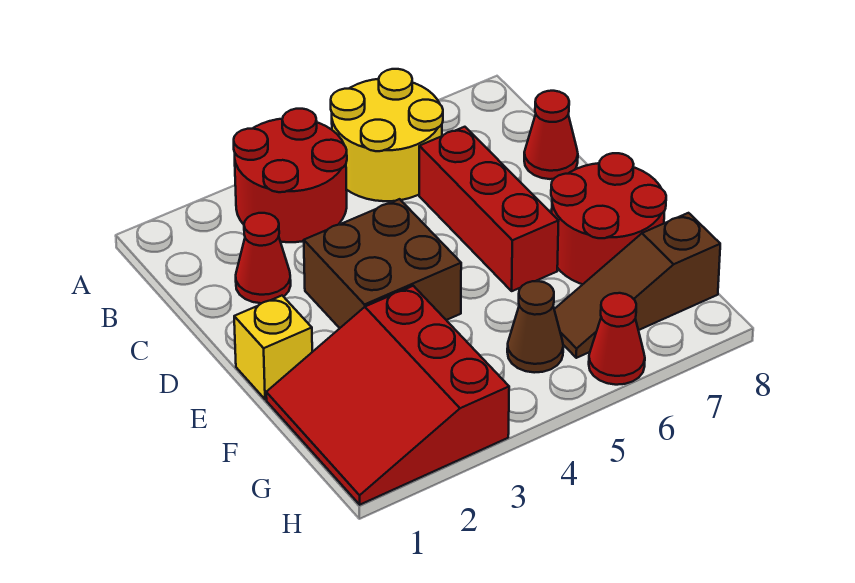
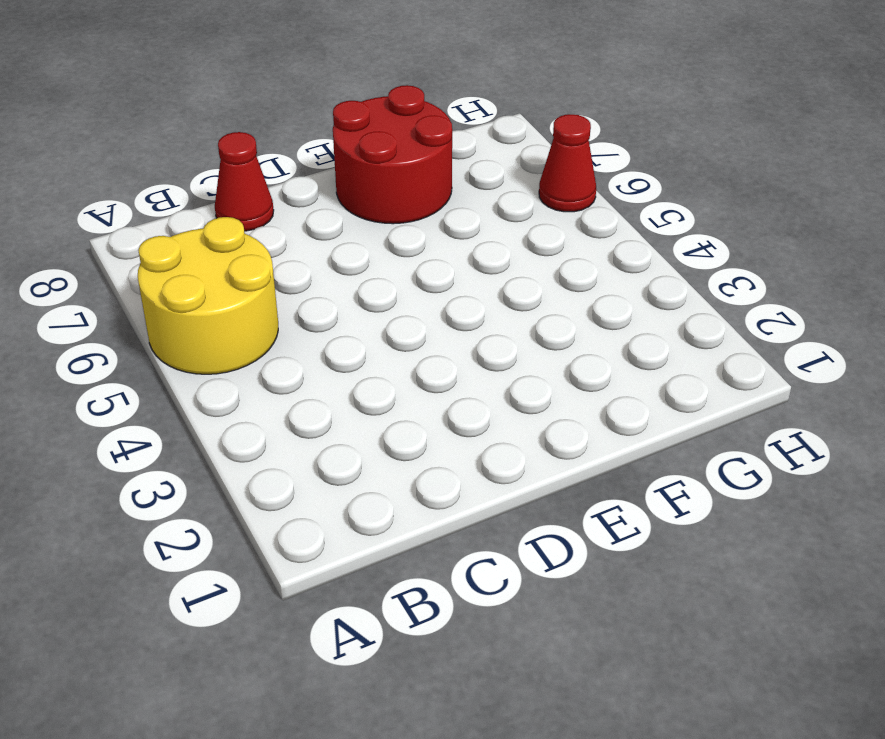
none -> red round brick A3:B4 level 1
none -> red cone C2 level 1
none -> red brick C6:E6 level 1

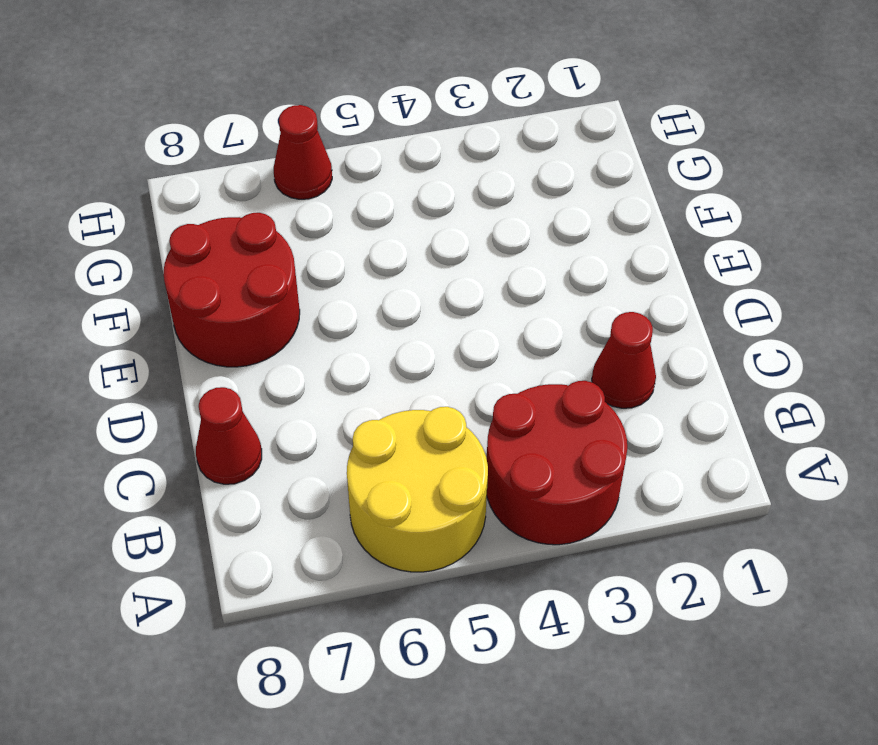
none -> red brick C6:E6 level 1
none -> brown brick D3:E4 level 1
none -> yellow brick E1 level 1

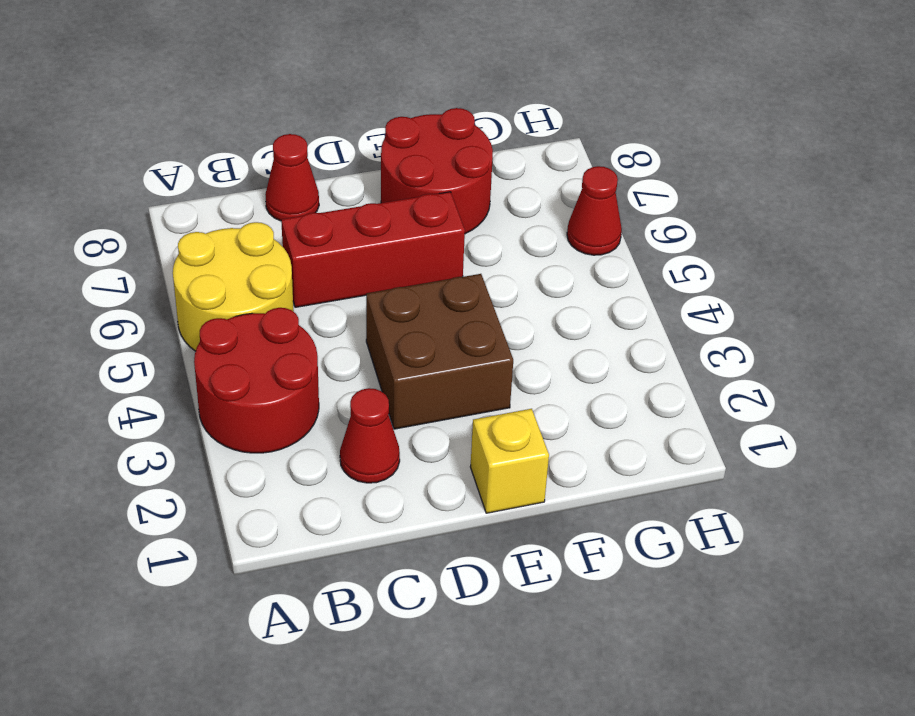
none -> red slope F1:H3 level 1 top 3
none -> brown cone G5 level 1
none -> brown slope G6:G8 level 1 top 8

